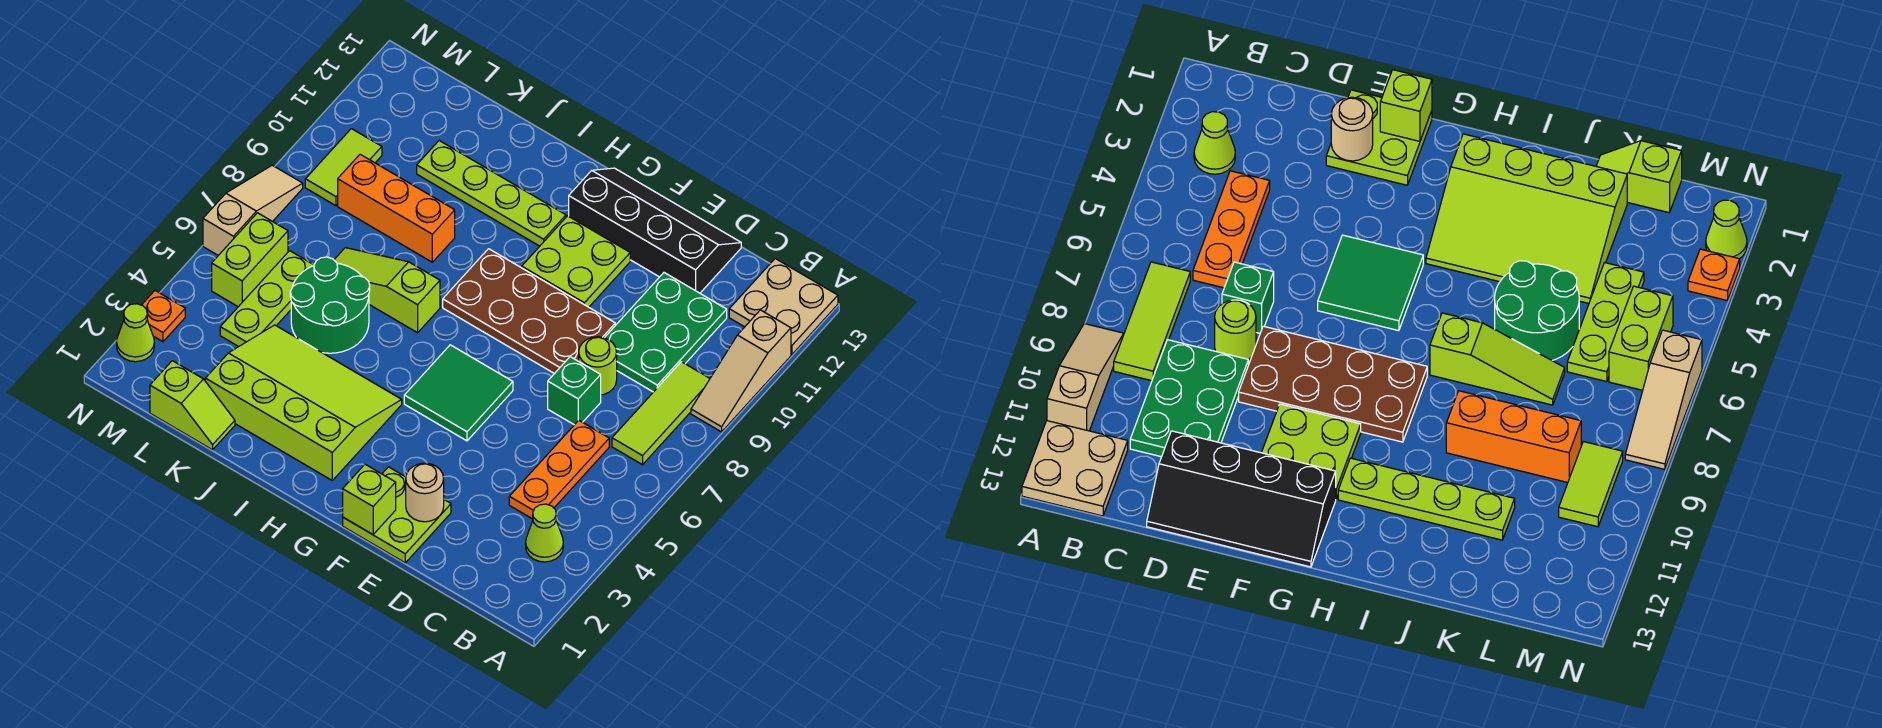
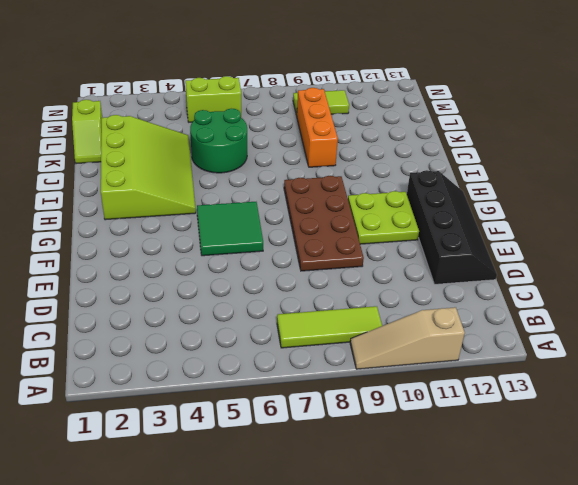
none -> tan plate A12:B13 level 1
none -> lime cone B3 level 1
none -> orange plate C4:C6 level 1

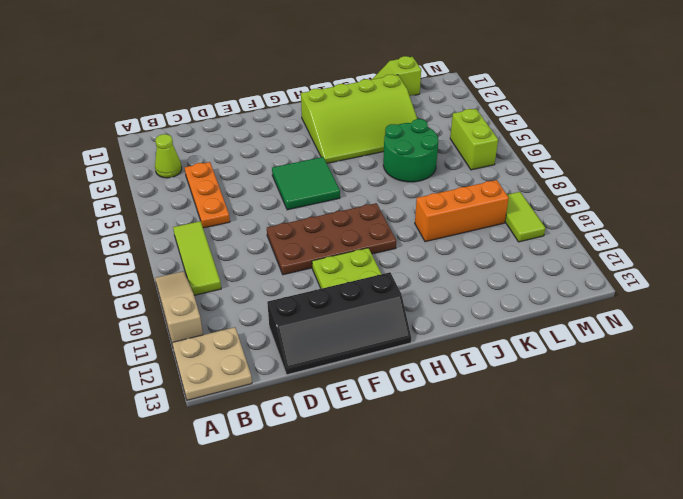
none -> green plate C9:D11 level 1
none -> green brick D7 level 1
none -> lime round brick D8 level 1

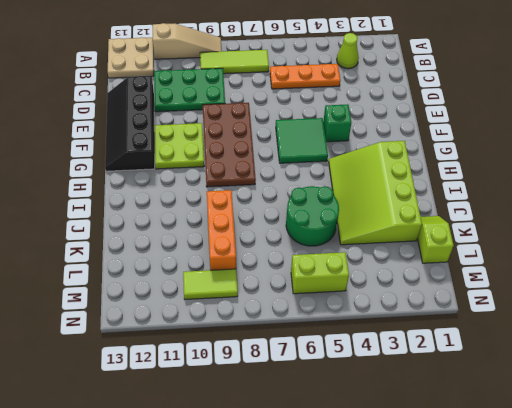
green brick F4 level 1 -> green brick D7 level 1
none -> lime round brick D8 level 1
none -> lime plate E1:F2 level 1
none -> lime plate H11:K11 level 1

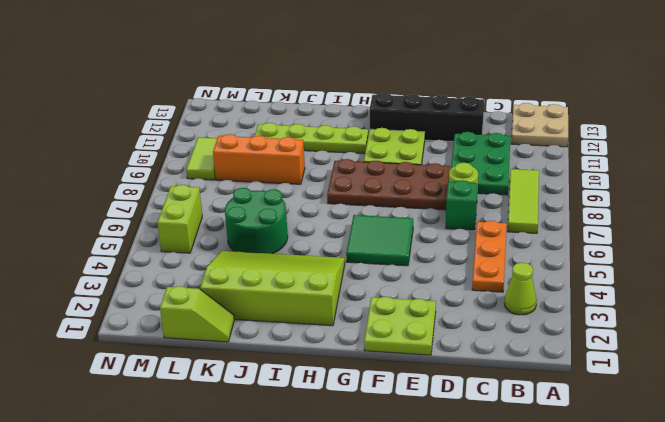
none -> tan slope A9:A11 level 1 top 11
none -> lime slope I7:K7 level 1 top I
none -> lime plate L4:L6 level 1

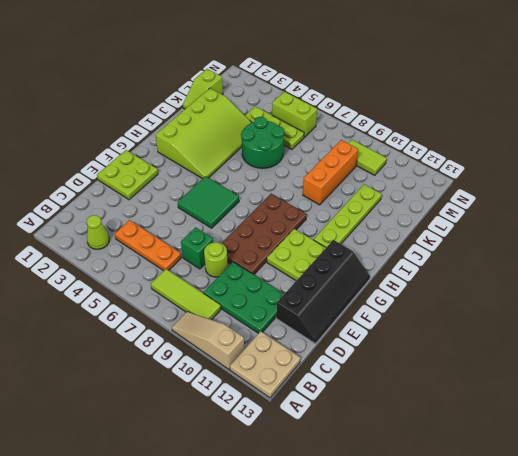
none -> lime slope I7:K7 level 1 top I
none -> lime cone N2 level 1
none -> orange plate N3 level 1

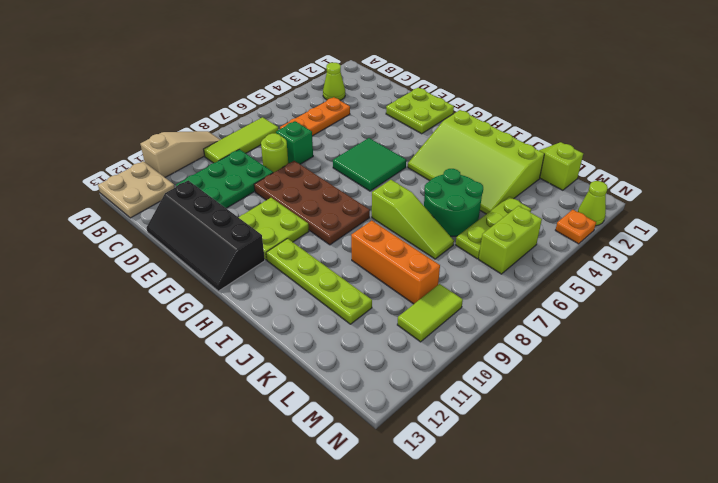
none -> tan slope N6:N8 level 1 top 6
none -> tan round brick E2 level 2
none -> lime brick F1 level 2

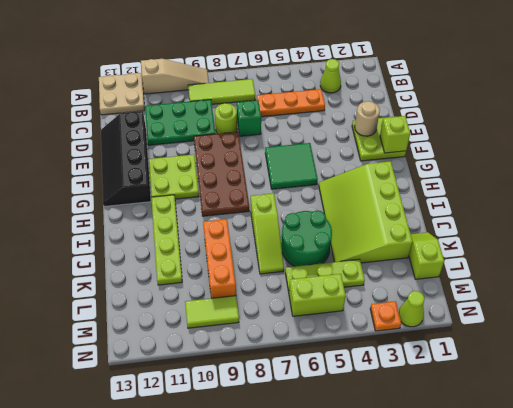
none -> tan slope N6:N8 level 1 top 6

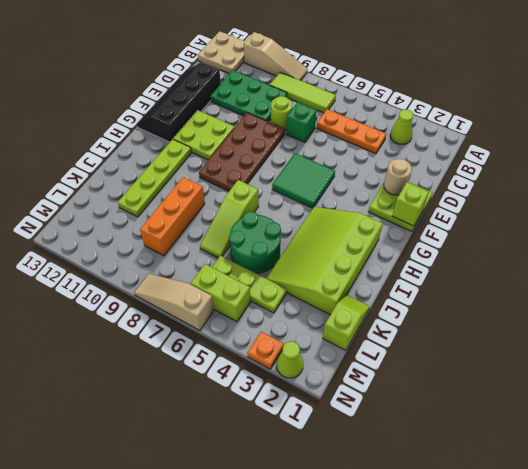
none -> lime tile M9:M10 level 1

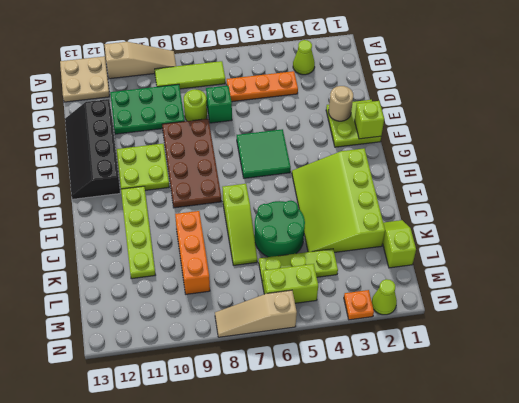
none -> lime tile M9:M10 level 1

